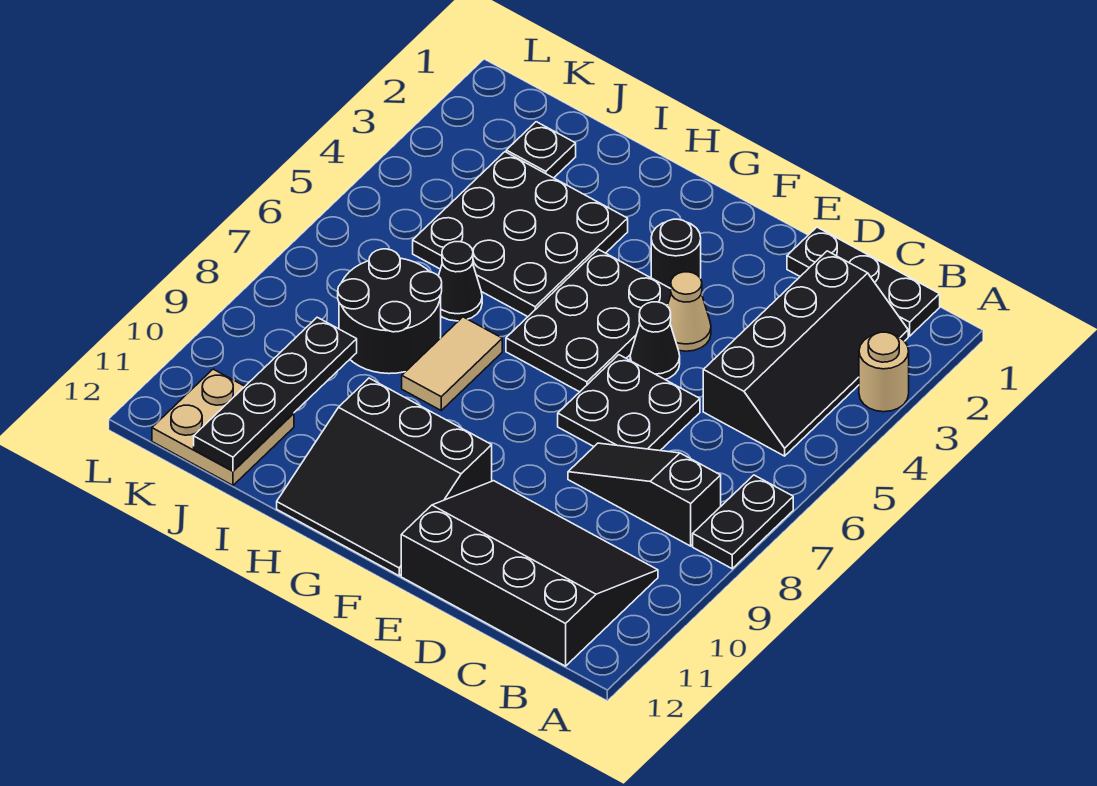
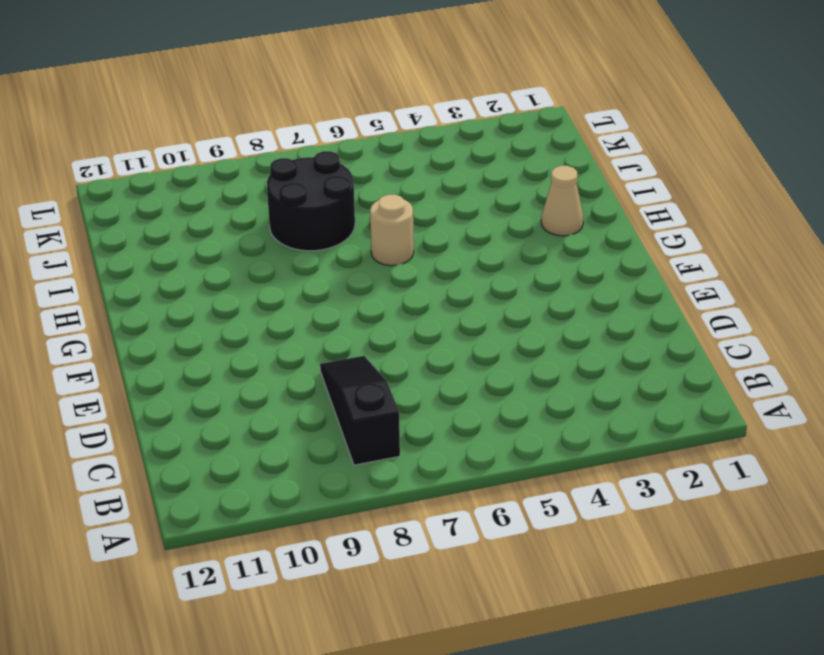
tan cone H2 level 1 -> tan cone E4 level 1
tan round brick H6 level 1 -> tan round brick A3 level 1
none -> black plate A7:A8 level 1
none -> black plate B1:D1 level 1
none -> black slope B2:C5 level 1 top C

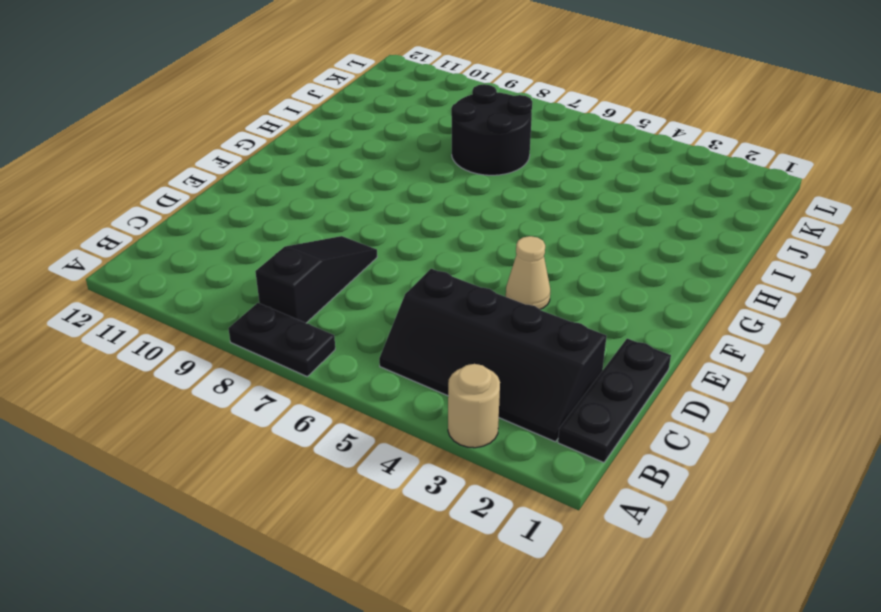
none -> black slope B10:E12 level 1 top 12
none -> black plate D6:E7 level 1
none -> black cone E5 level 1

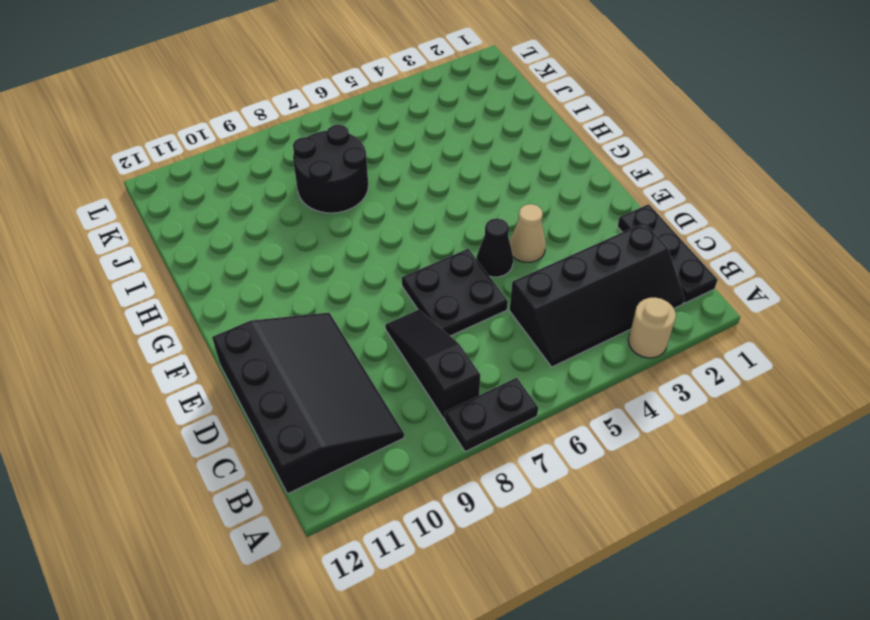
none -> black round brick F3 level 1
none -> black plate F4:G6 level 1
none -> black slope F10:H12 level 1 top 10

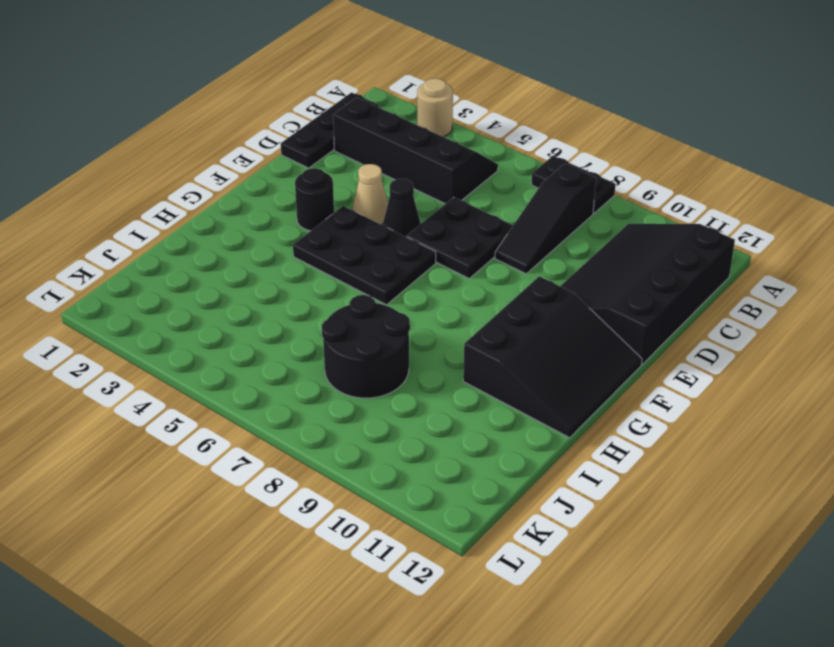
none -> black plate H3:J5 level 1
none -> tan tile H7:H8 level 1
none -> black cone I6 level 1

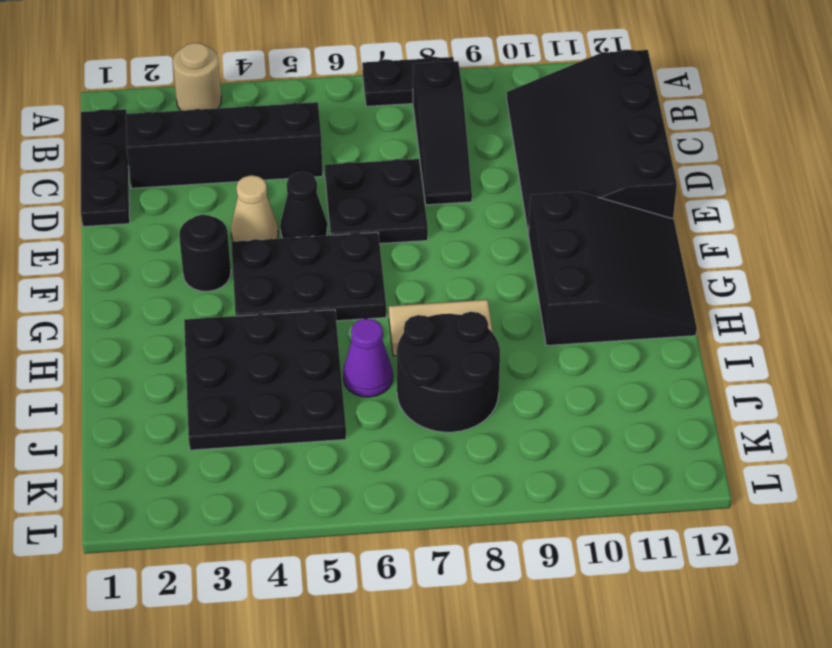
purple cone I6 level 1 -> black cone I6 level 1
none -> black plate J2 level 1
none -> tan plate J11:K12 level 1
none -> black plate J9:J12 level 2

